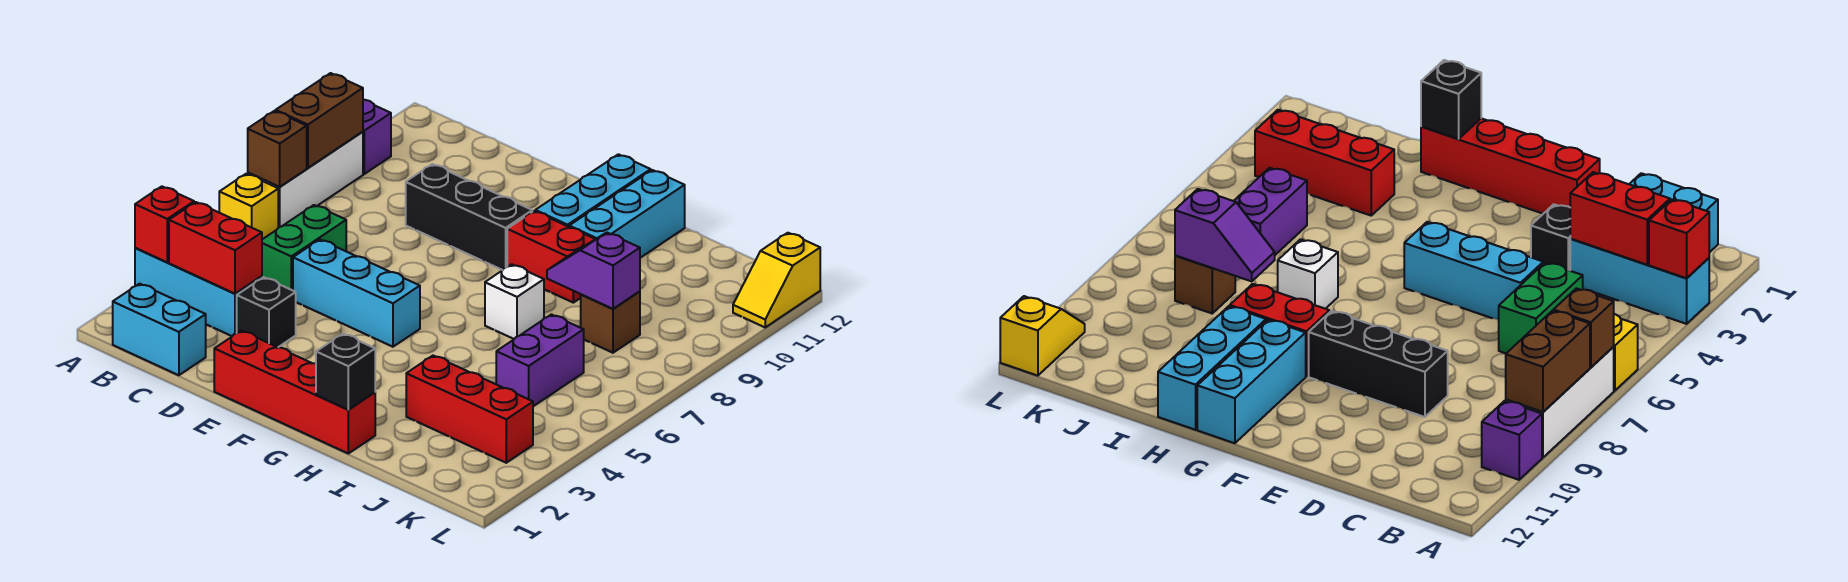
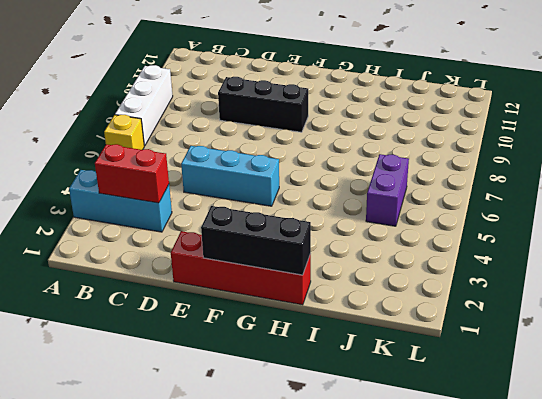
black brick F1:H1 level 2 -> black brick H1 level 2
none -> purple brick A10 level 1
none -> cyan brick B1:C1 level 1
none -> green brick C5:C6 level 1

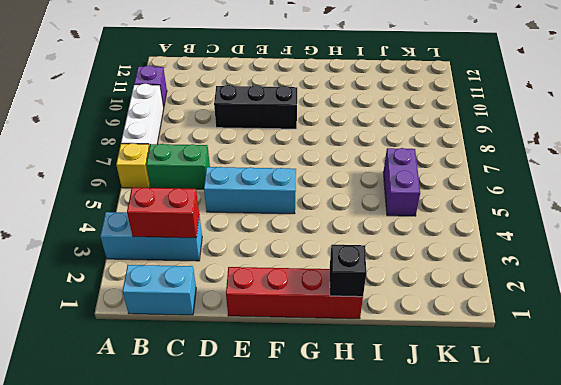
green brick B6:C6 level 1 -> green brick C5:C6 level 1
none -> black brick D3 level 1
none -> red brick G9:H9 level 1
none -> cyan brick G10:G12 level 1

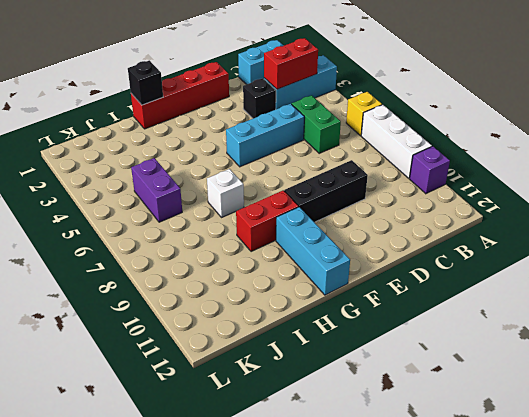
none -> cyan brick H10:H12 level 1
none -> red brick I3:K3 level 1
none -> brown brick J8 level 1

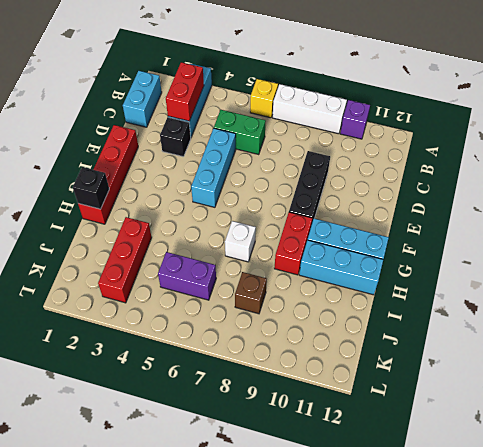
none -> yellow slope L11:L12 level 1 top 12
none -> red brick A3 level 2
none -> brown brick A7 level 2

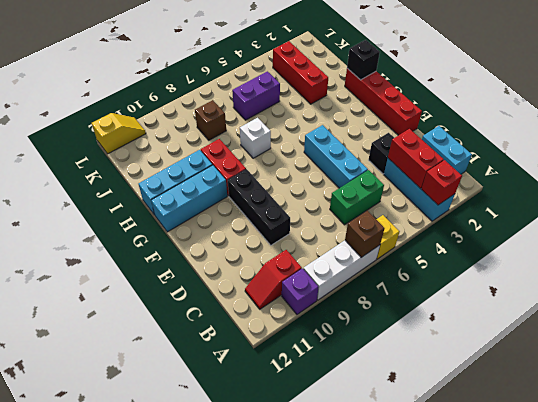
red slope B10:B11 level 1 top 10 -> none
none -> brown brick A8:A9 level 2
none -> purple slope I8:J8 level 2 top J

